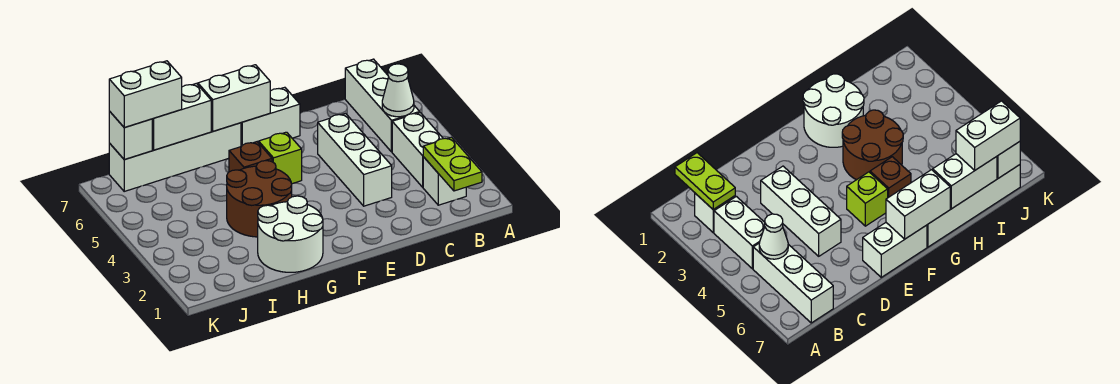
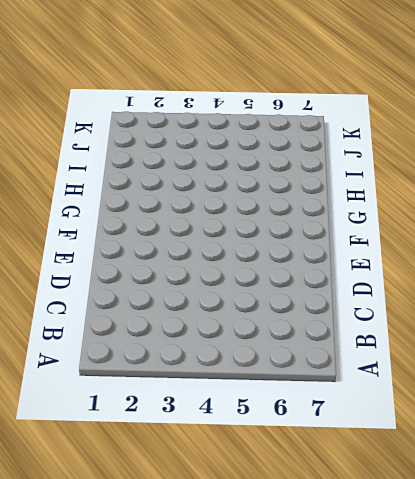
none -> white brick B2 level 1
none -> white brick B3:B4 level 1
none -> white brick B5:B7 level 1

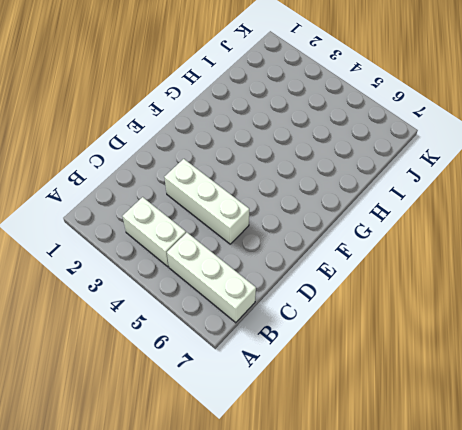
none -> white brick B2 level 1
none -> white brick E7:F7 level 1
none -> lime brick F5 level 1

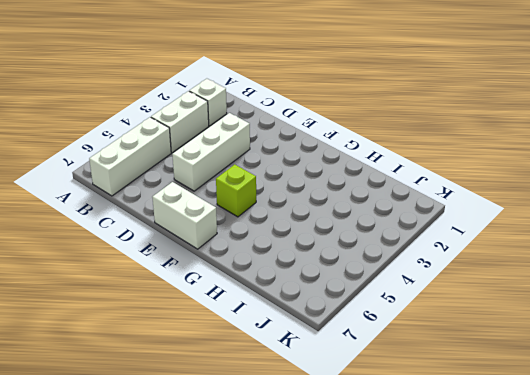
none -> white round brick G1:H2 level 1
none -> brown round brick G3:H4 level 1
none -> brown brick G5 level 1

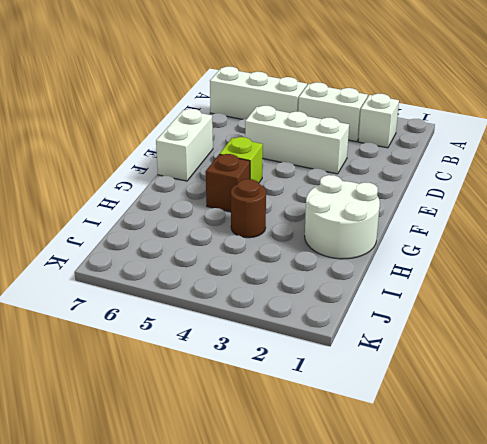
brown round brick H4 level 1 -> brown round brick G3:H4 level 1
none -> white brick G7:J7 level 1
none -> lime plate B1:B2 level 2
none -> white cone B5 level 2

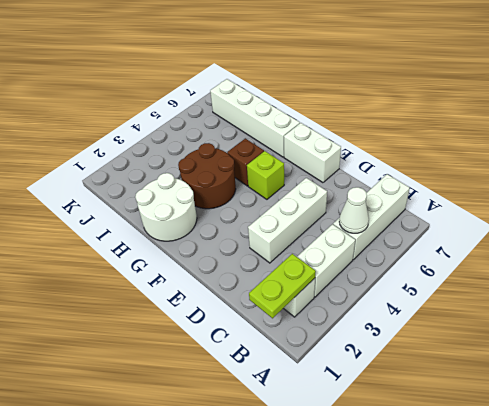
none -> white brick F7:G7 level 2
none -> white brick H7:I7 level 2
none -> white brick J7 level 2

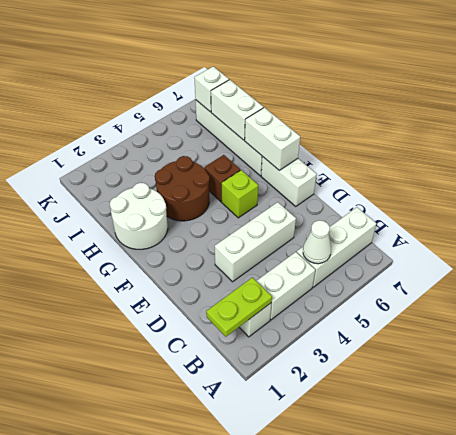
none -> white brick I7:J7 level 3

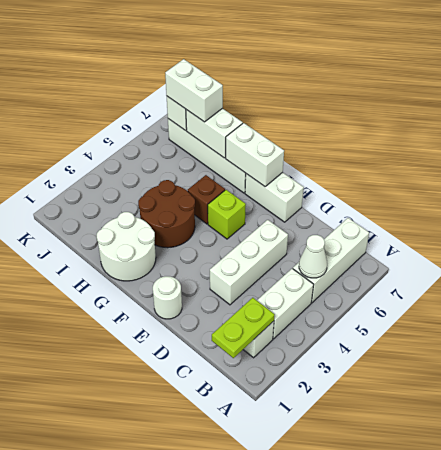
white round brick E1 level 1 -> none

